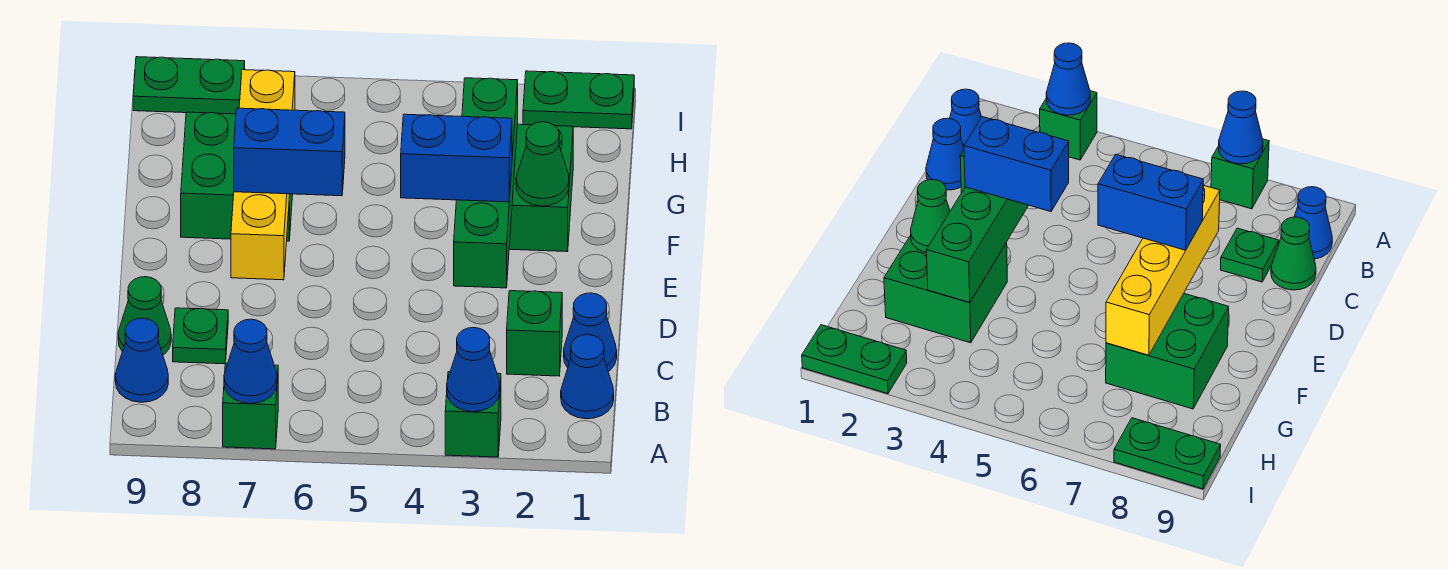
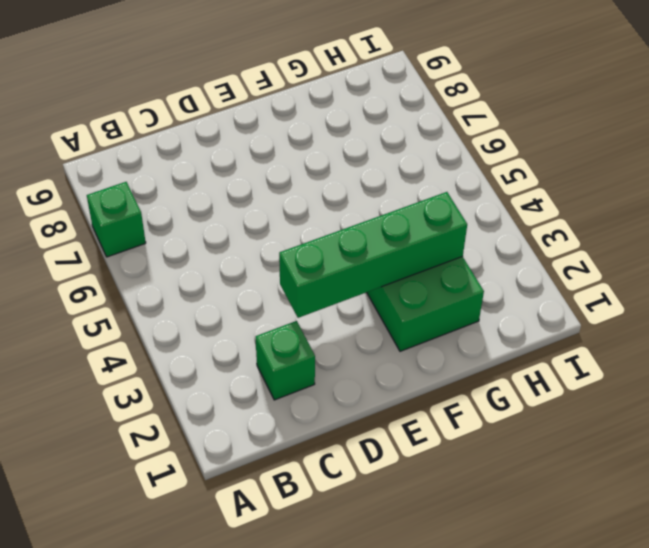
none -> green brick A3 level 1
none -> blue cone B1 level 1
none -> blue cone B9 level 1

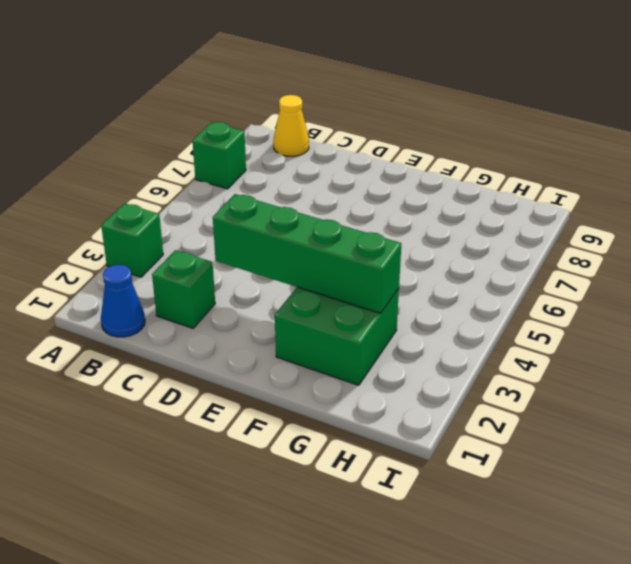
yellow cone B9 level 1 -> blue cone B9 level 1
none -> blue cone C1 level 1
none -> green plate C8 level 1
none -> green cone C9 level 1

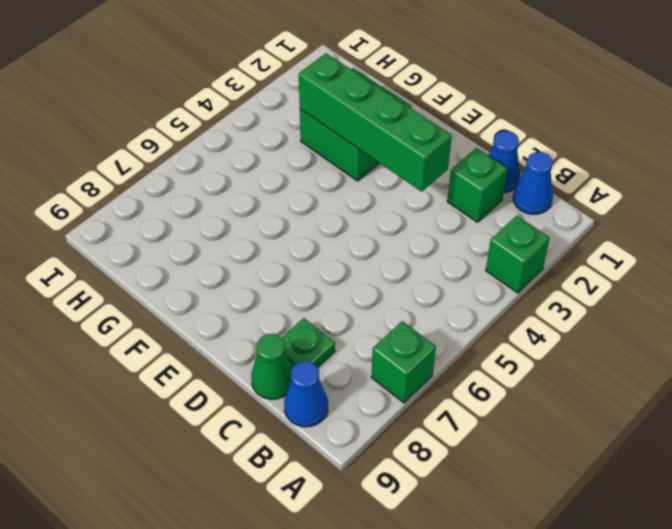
none -> green brick F7:G8 level 1
none -> green plate I1:I2 level 1
none -> green plate I8:I9 level 1

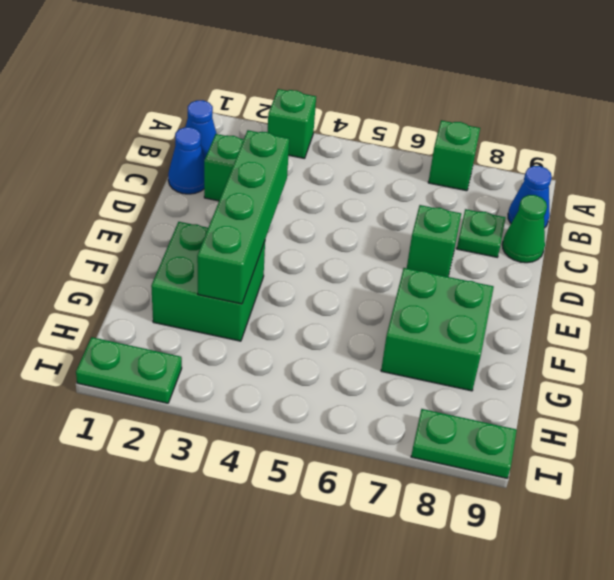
green brick D7 level 1 -> none
none -> blue cone A3 level 2
none -> blue cone A7 level 2
none -> yellow brick D7:G7 level 2

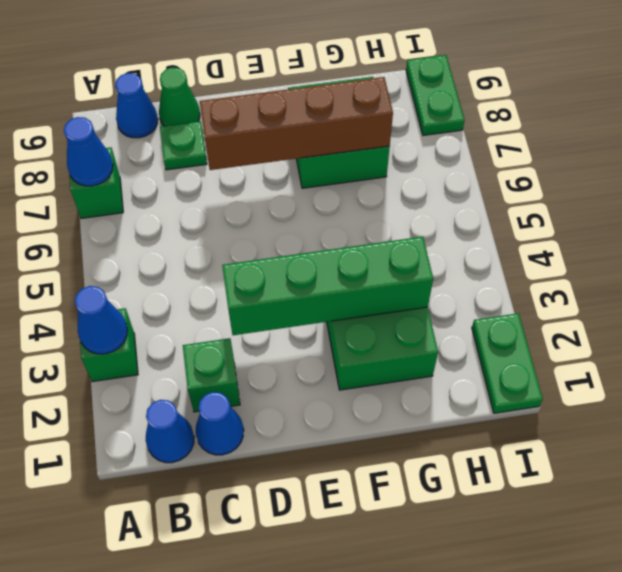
brown brick D7:G7 level 2 -> yellow brick D7:G7 level 2
none -> green cone F2 level 2
none -> blue brick E3:E4 level 3
none -> blue brick E6:E7 level 3

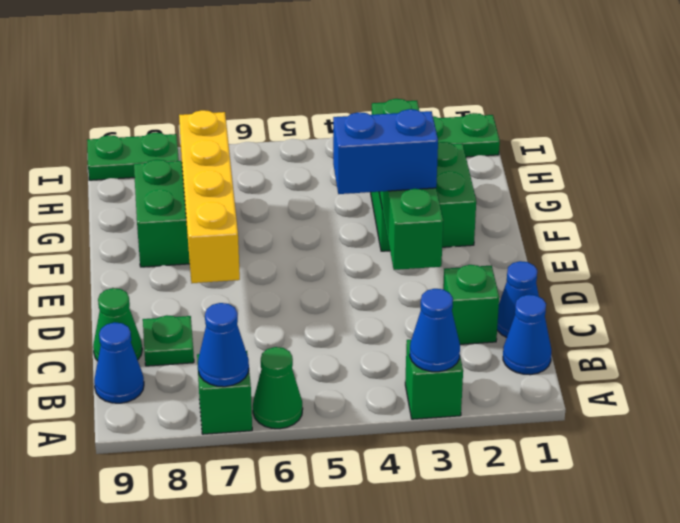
green cone A6 level 1 -> green cone F2 level 2
none -> blue brick E6:E7 level 3

